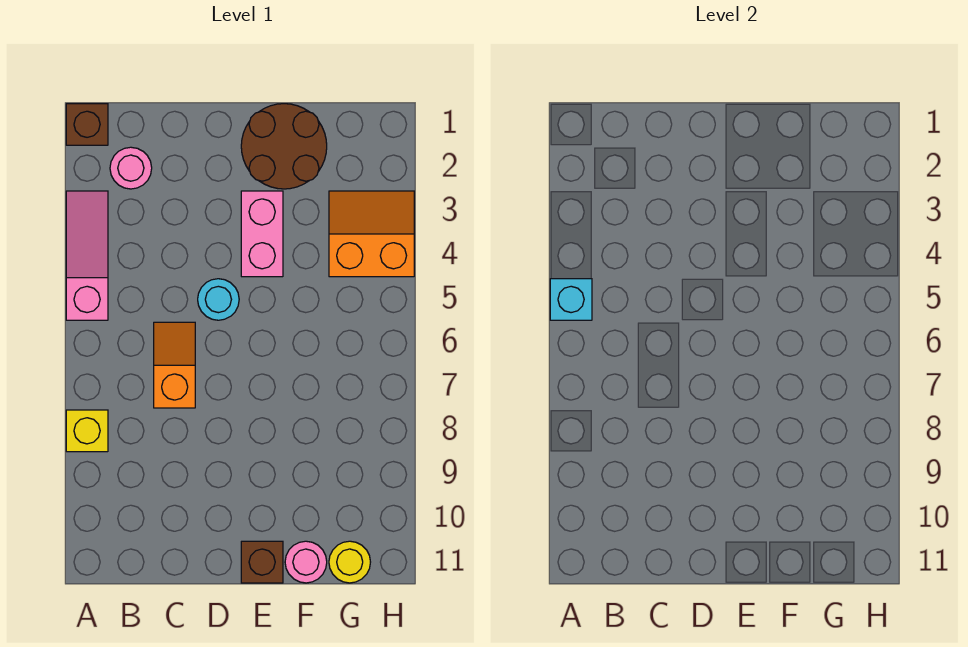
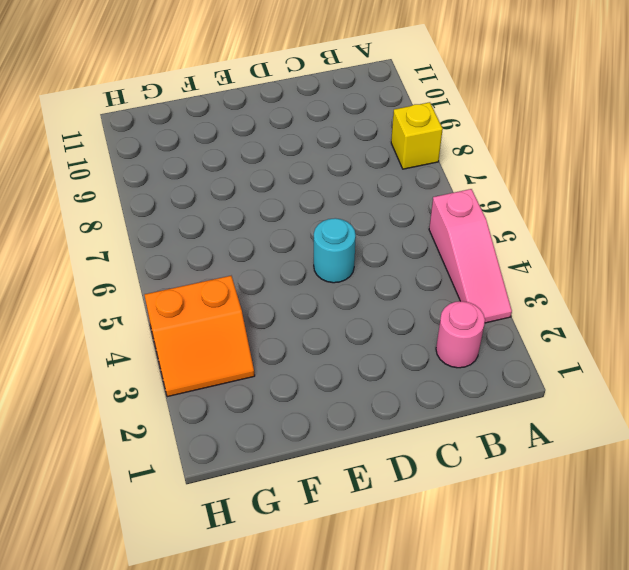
none -> brown brick A1 level 1
none -> orange slope C6:C7 level 1 top 7
none -> brown round brick E1:F2 level 1

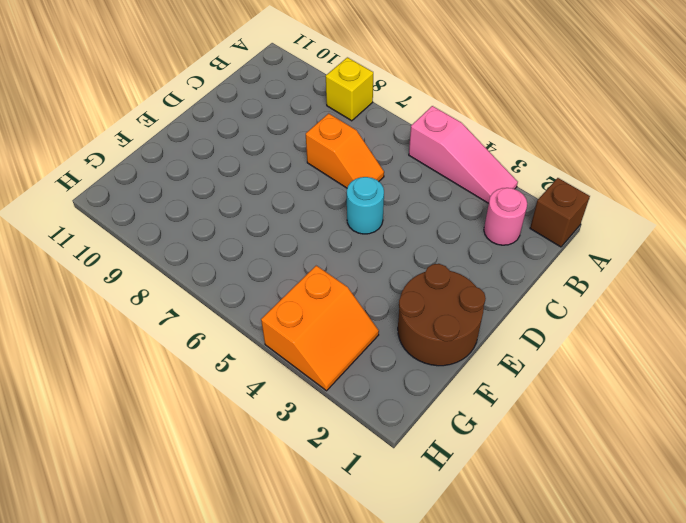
none -> pink brick E3:E4 level 1
none -> brown brick E11 level 1
none -> pink round brick F11 level 1

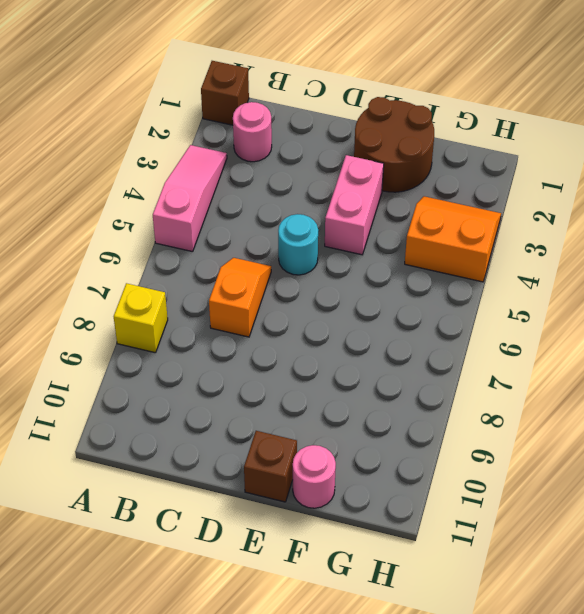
none -> yellow round brick G11 level 1
none -> cyan brick A5 level 2

